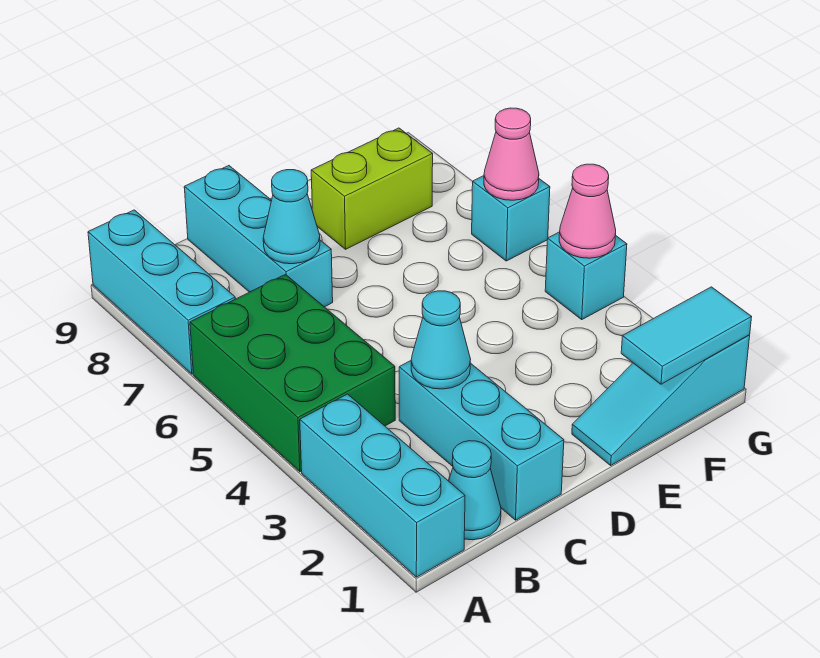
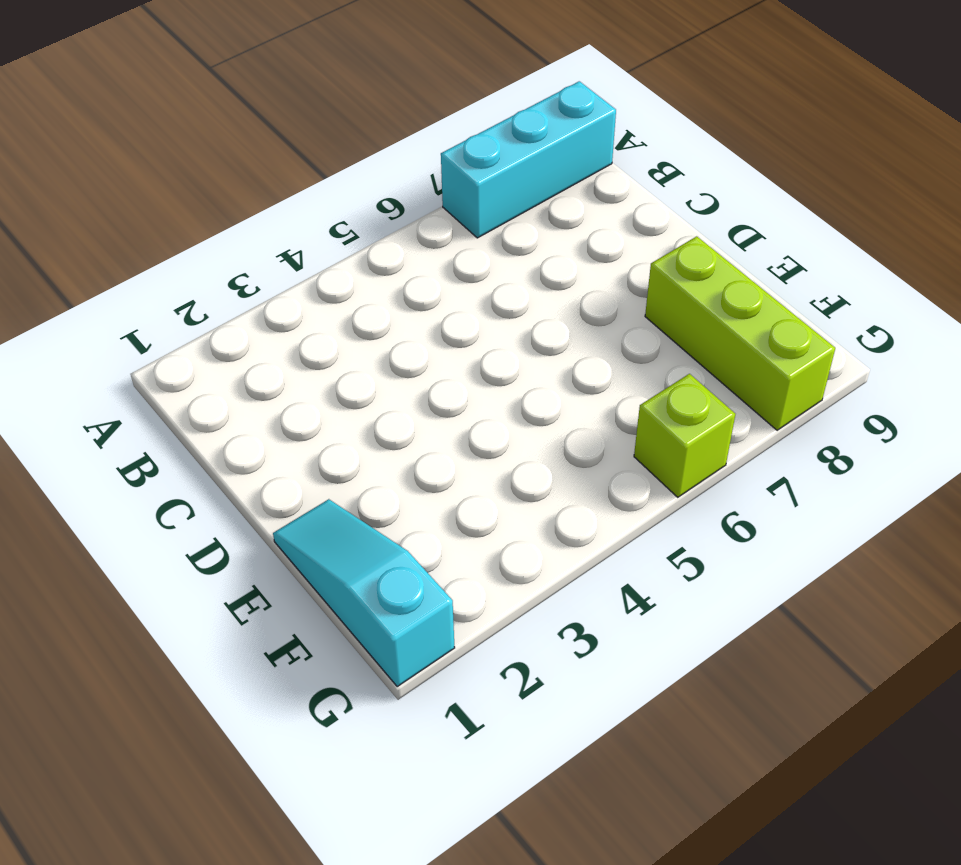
lime brick E8:G8 level 1 -> lime brick E8:F8 level 1
lime brick G6 level 1 -> cyan brick G6 level 1
none -> cyan brick A1:A3 level 1
none -> green brick A4:B6 level 1
none -> cyan cone B1 level 1

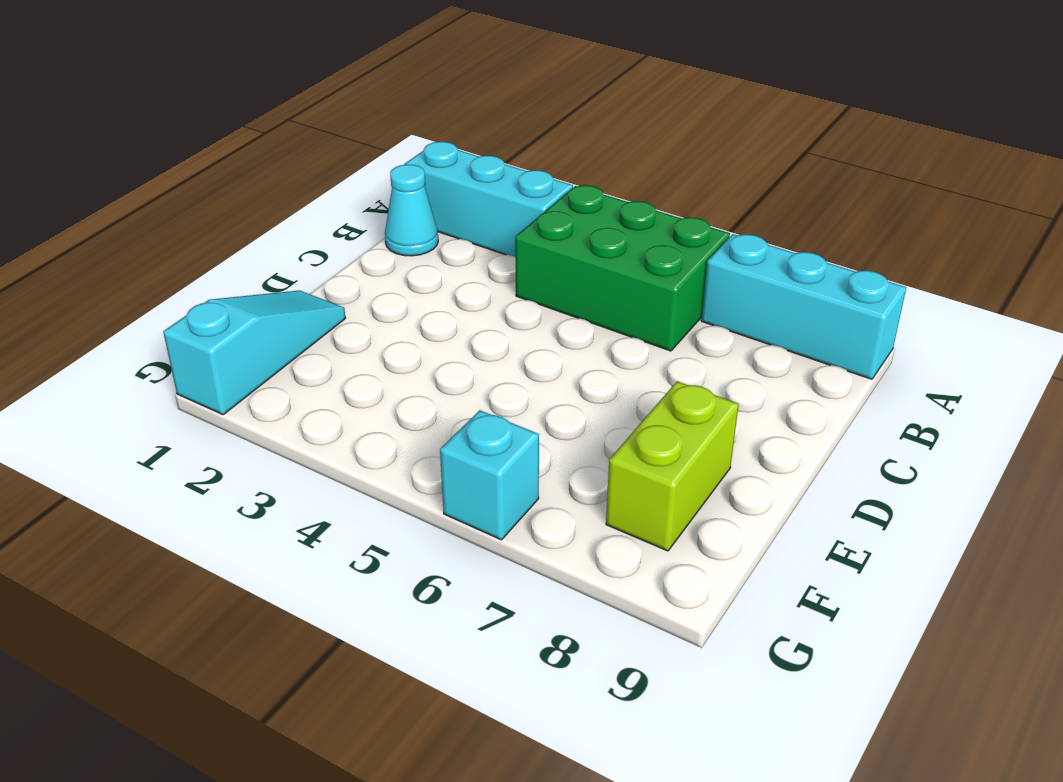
none -> cyan brick C1:C3 level 1
none -> cyan brick C7:C9 level 1
none -> cyan brick G4 level 1

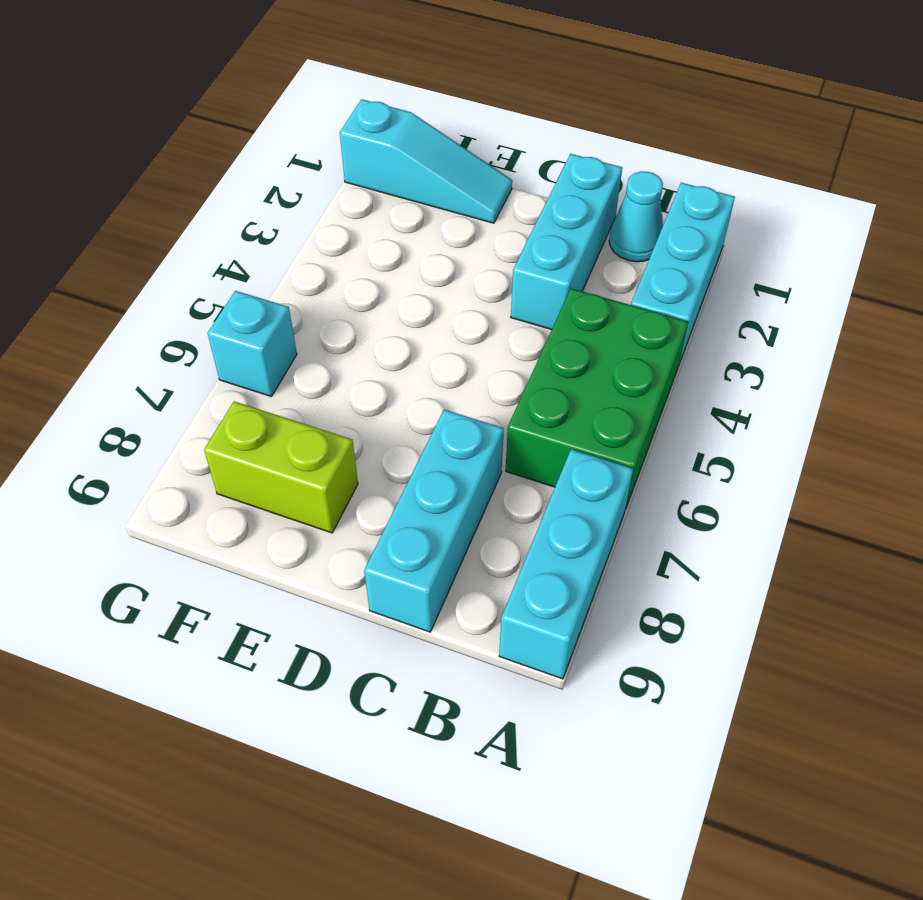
none -> cyan brick G4 level 1
none -> cyan cone C3 level 2
none -> cyan cone C7 level 2

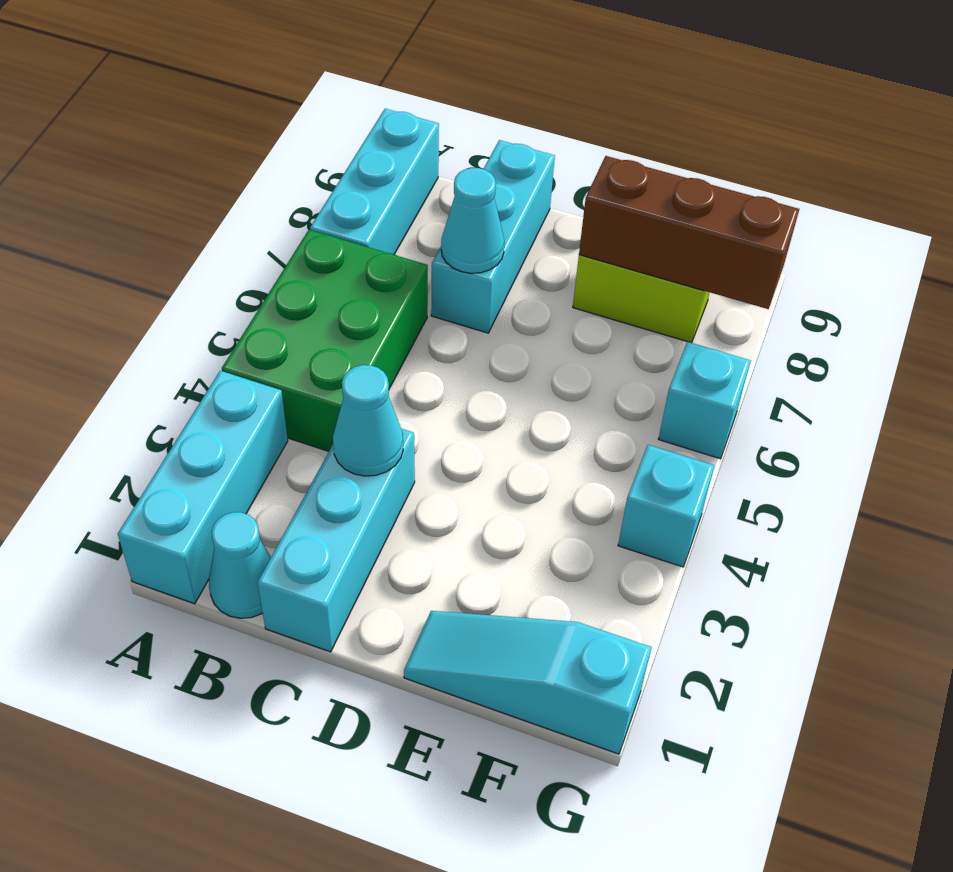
brown brick E8:G8 level 2 -> none
none -> cyan tile F1:G1 level 2
none -> pink cone G4 level 2
none -> pink cone G6 level 2

